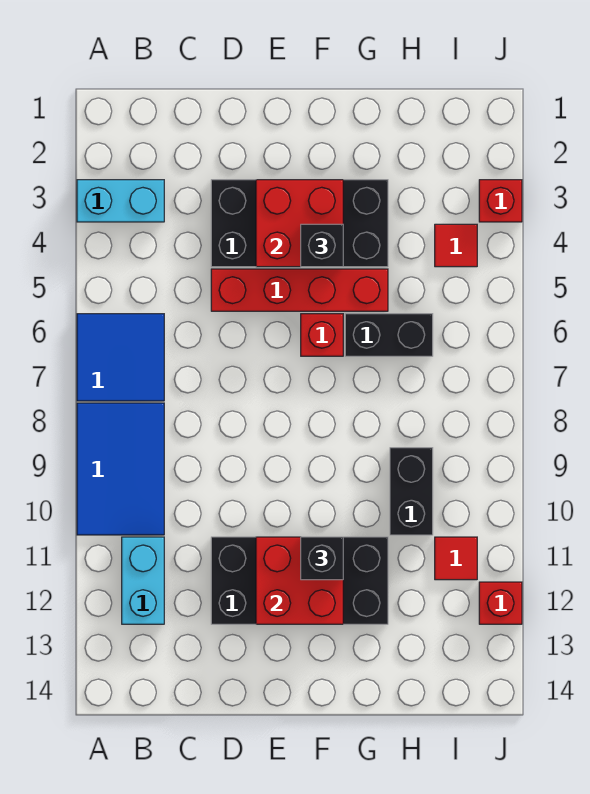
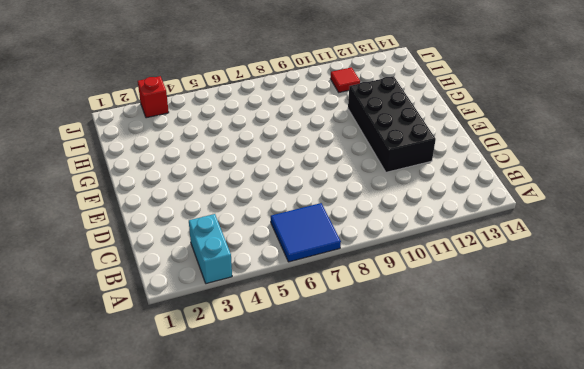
none -> blue tile A8:B10 level 1
none -> cyan brick B11:B12 level 1
none -> black brick D3:G4 level 1

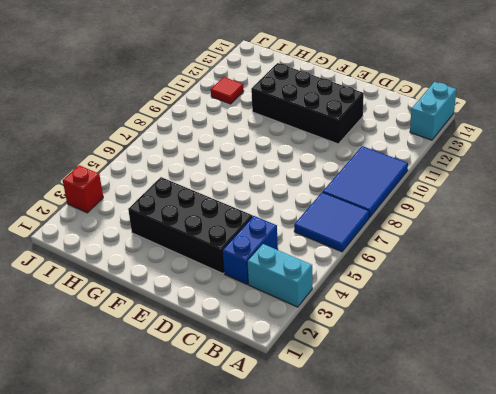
cyan brick A13:A14 level 1 -> cyan brick B11:B12 level 1
blue brick C3:C4 level 1 -> none
none -> red brick D5:G5 level 1
none -> red brick F6 level 1
none -> black brick G6:H6 level 1

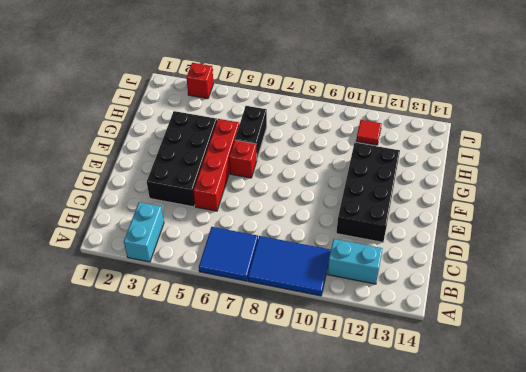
none -> black brick H9:H10 level 1
none -> red tile I4 level 1
none -> red brick J12 level 1

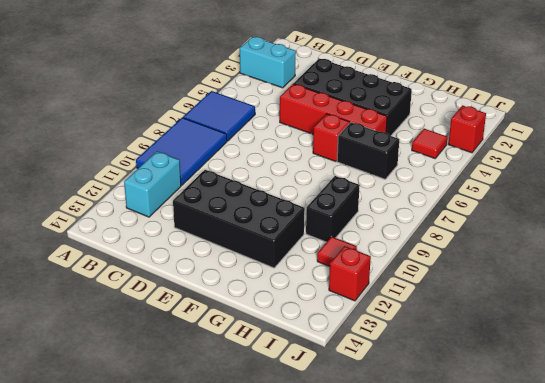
none -> red brick E3:F4 level 2
none -> red brick E11:F12 level 2
none -> black brick F4 level 3

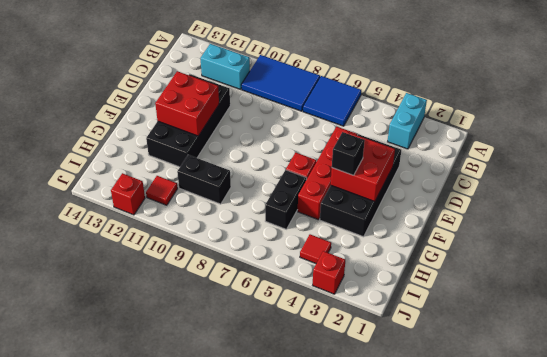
none -> black brick F11 level 3

